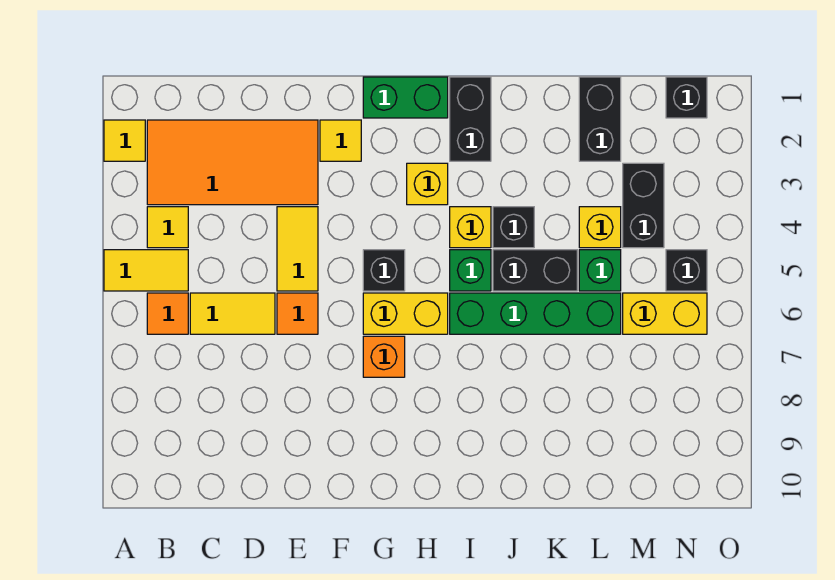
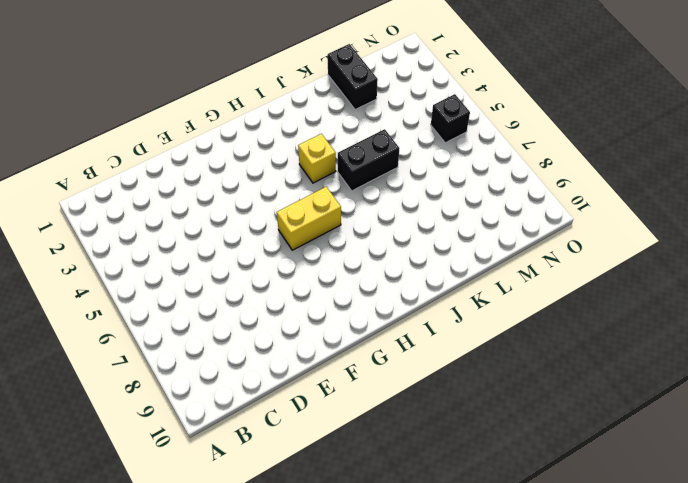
none -> yellow tile A2 level 1
none -> yellow tile A5:B5 level 1
none -> orange tile B2:E3 level 1

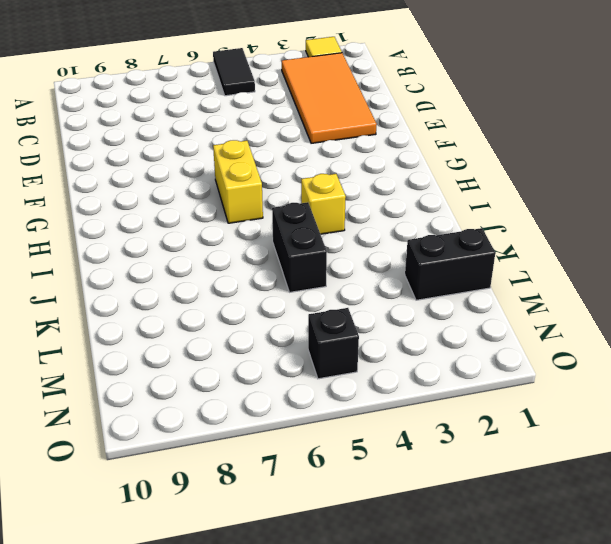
black tile A5:B5 level 1 -> yellow tile A5:B5 level 1
none -> yellow tile B4 level 1
none -> orange tile B6 level 1
none -> yellow tile C6:D6 level 1

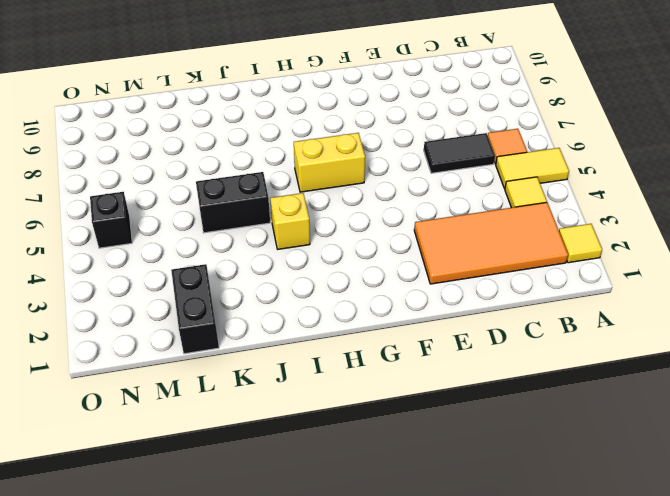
black tile C6:D6 level 1 -> yellow tile C6:D6 level 1
none -> yellow tile E4:E5 level 1
none -> orange tile E6 level 1
none -> yellow tile F2 level 1

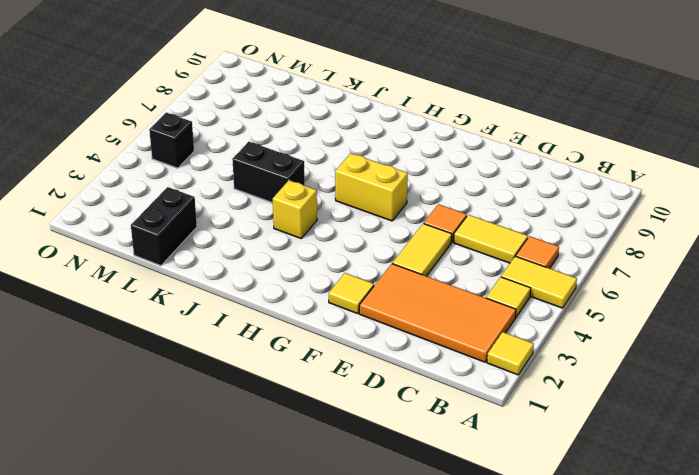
none -> green brick G1:H1 level 1
none -> black brick G5 level 1
none -> orange brick G7 level 1

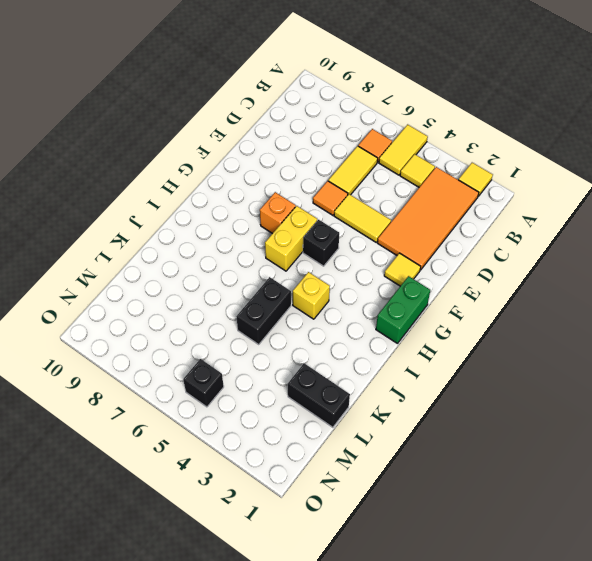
none -> yellow brick H3 level 1
none -> black brick I1:I2 level 1
none -> green brick I5 level 1

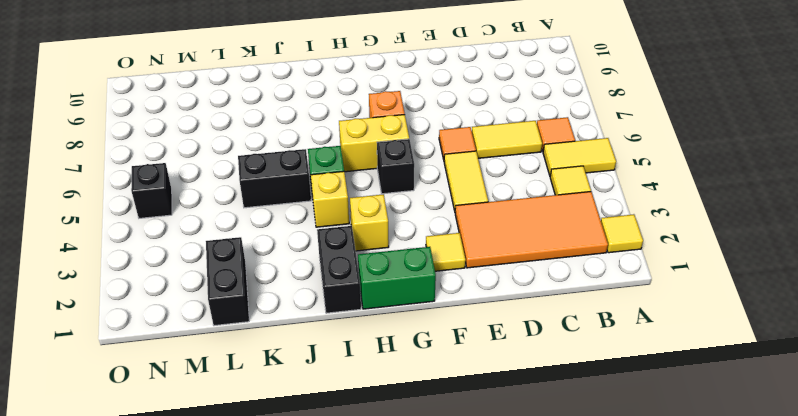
none -> green brick I6:L6 level 1
none -> black brick J4 level 1
none -> yellow brick L4 level 1

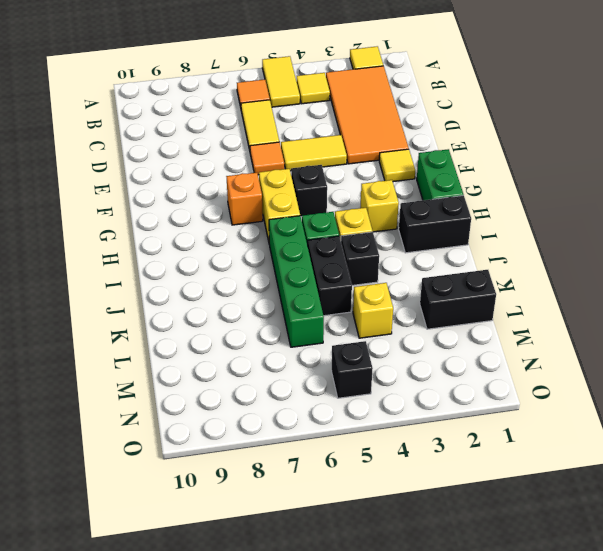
none -> green brick L5 level 1
none -> black brick M3:M4 level 1
none -> yellow brick M6:N6 level 1

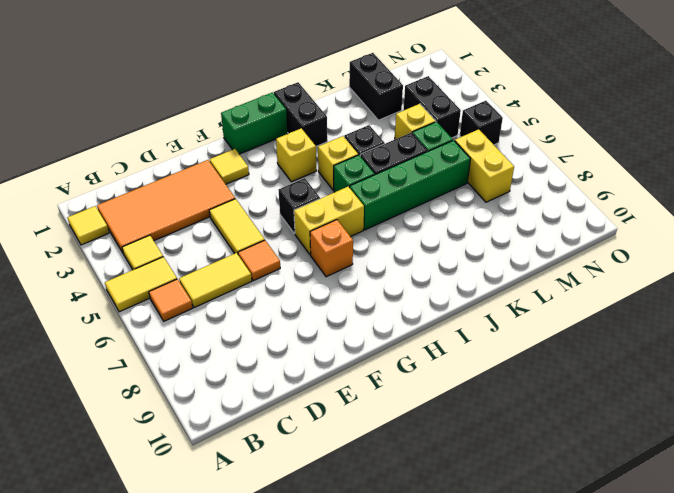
yellow brick M6:M7 level 1 -> yellow brick M6:N6 level 1
none -> black brick N1 level 1

